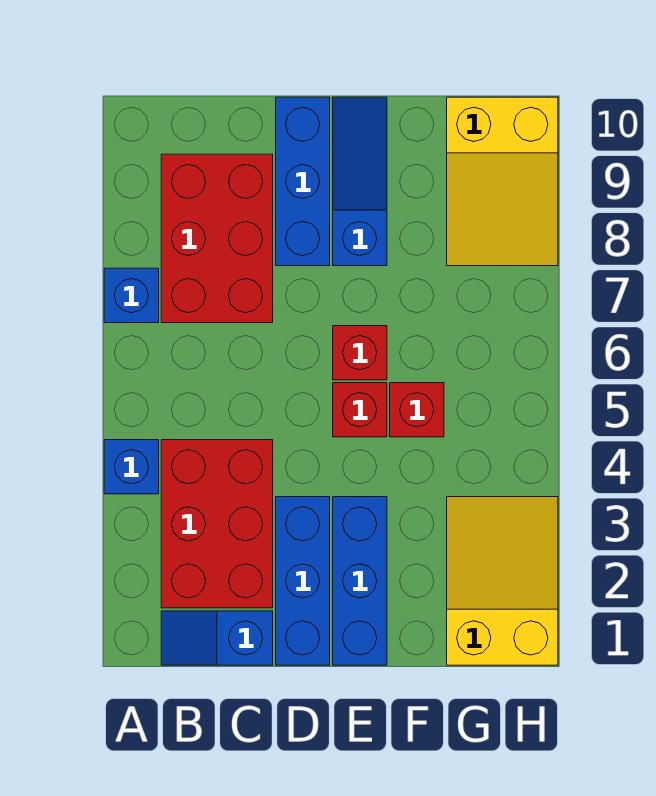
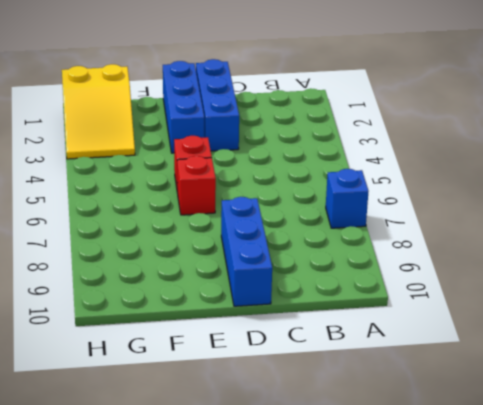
none -> blue brick A4 level 1
none -> blue slope B1:C1 level 1 top C
none -> red brick B2:C4 level 1

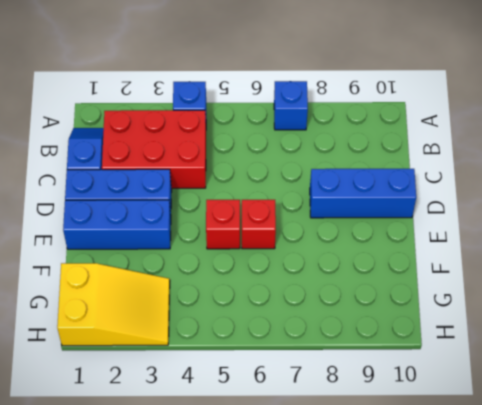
none -> red brick B7:C9 level 1
none -> blue slope E8:E10 level 1 top 8
none -> red brick F5 level 1

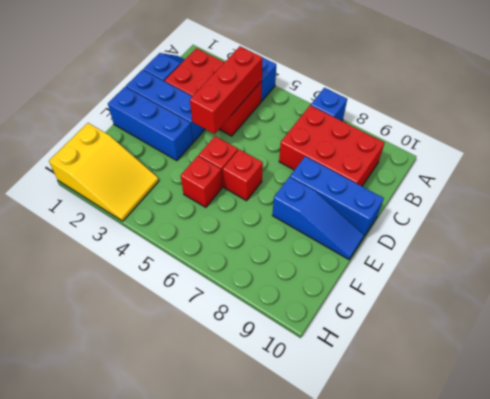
red brick B4:D4 level 2 -> none
none -> yellow slope G8:H10 level 1 top 10

